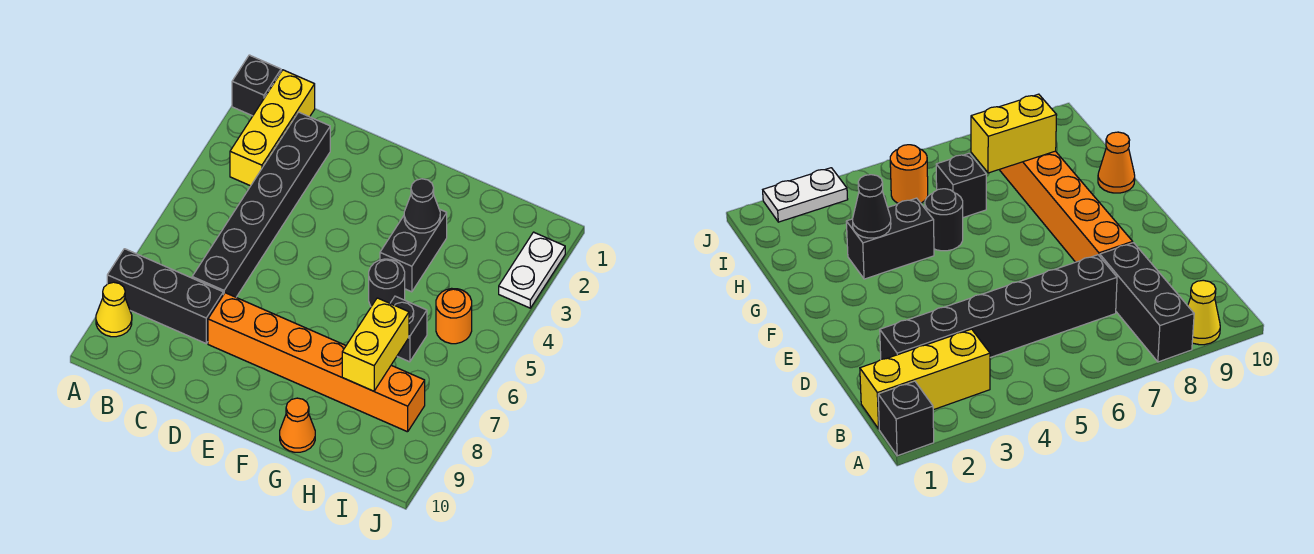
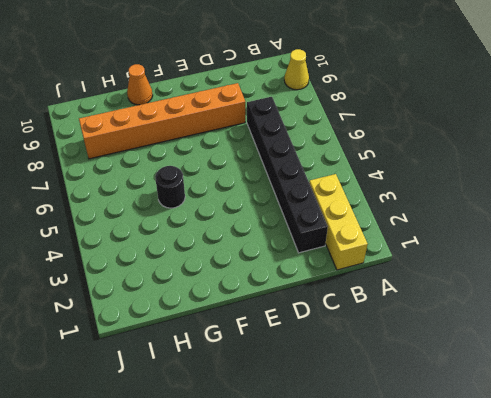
none -> black brick A1 level 1
none -> black brick A8:C8 level 1
none -> black brick G3:G4 level 1

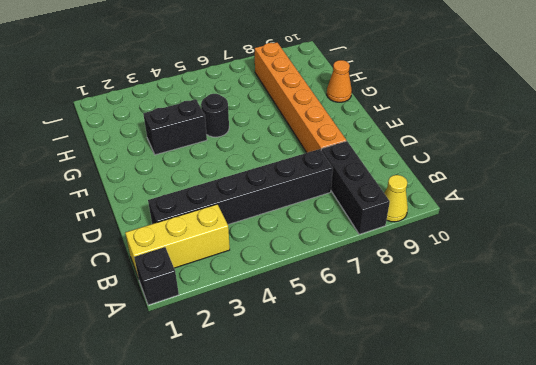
none -> black brick H6 level 1
none -> orange round brick I5 level 1
none -> white plate J2:J3 level 1

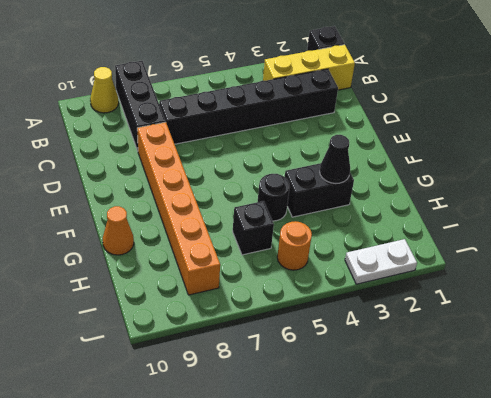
none -> yellow brick H7:H8 level 2

